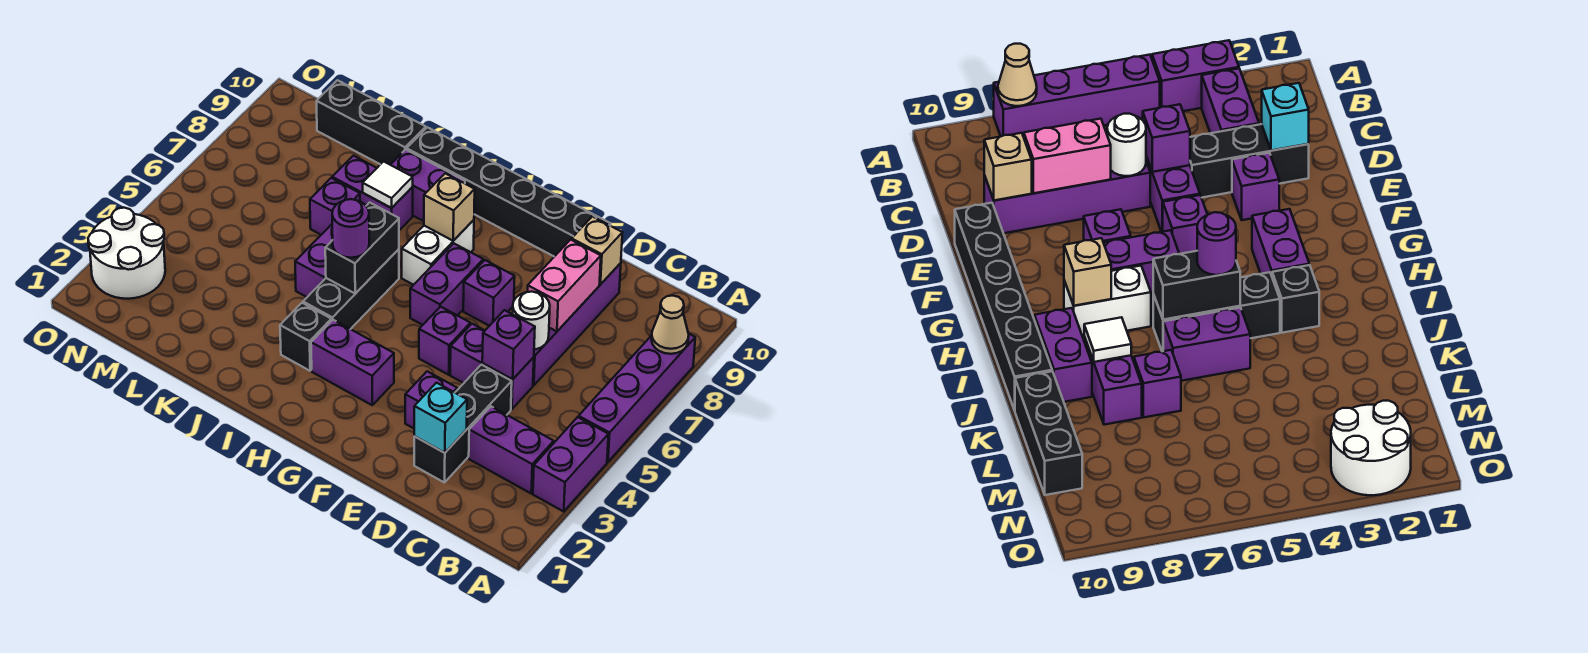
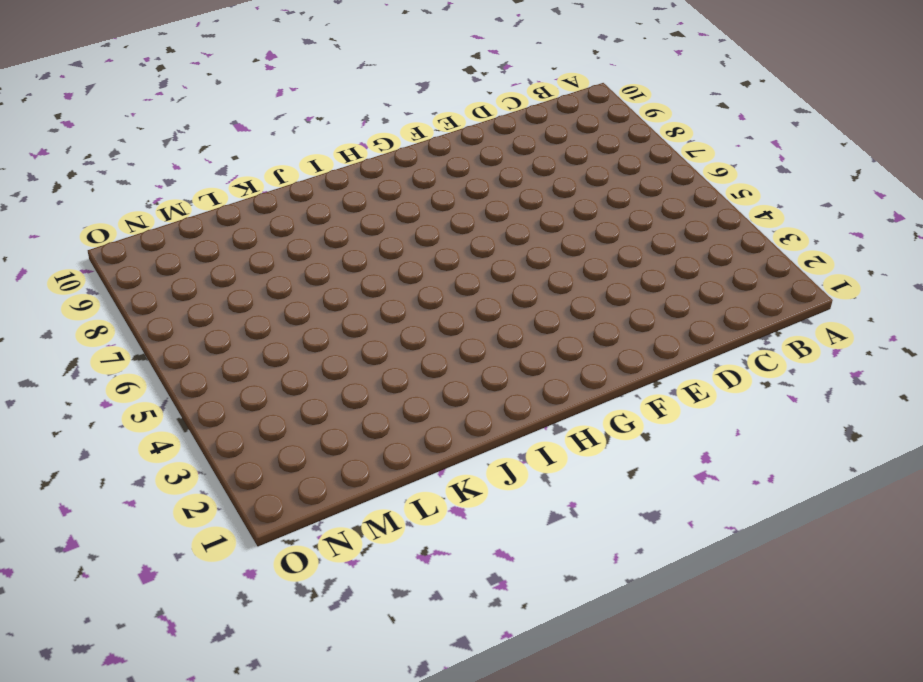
none -> purple brick A3:A4 level 1
none -> purple brick A5:A8 level 1
none -> purple brick B3:C3 level 1
none -> black brick D2:D4 level 1

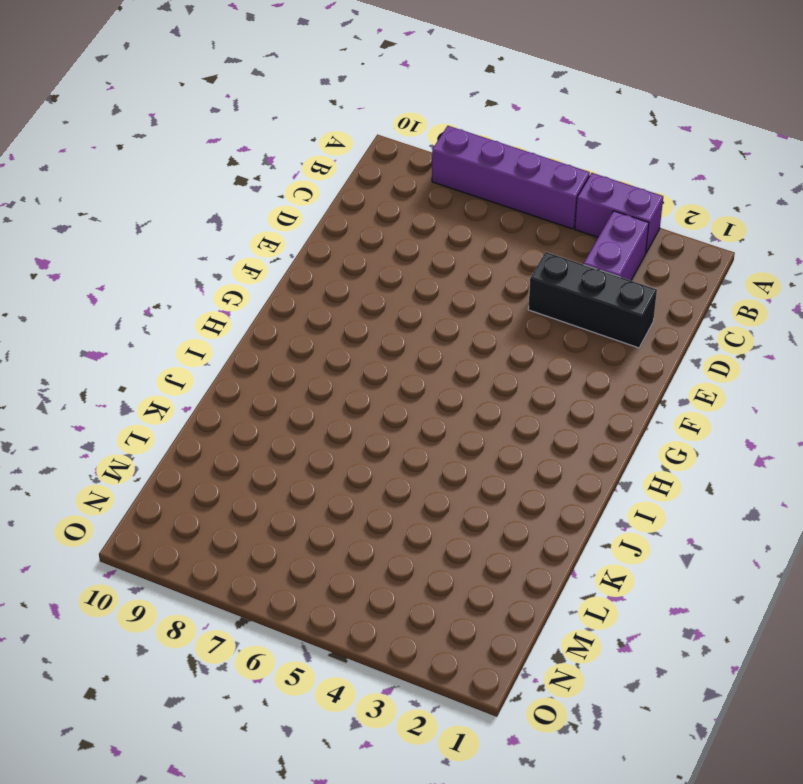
none -> purple brick D5:E5 level 1
none -> purple brick D6:D9 level 1
none -> purple brick E3 level 1
none -> black brick E10:J10 level 1

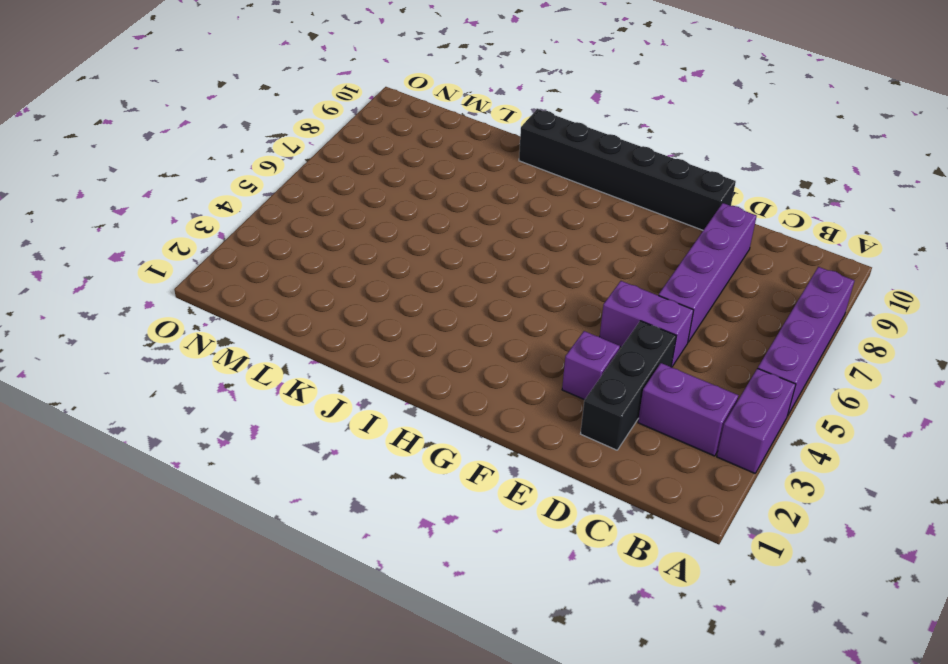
none -> purple brick F5 level 1
none -> purple brick F7 level 1
none -> purple brick G3:H3 level 1
none -> purple brick G6:G7 level 1

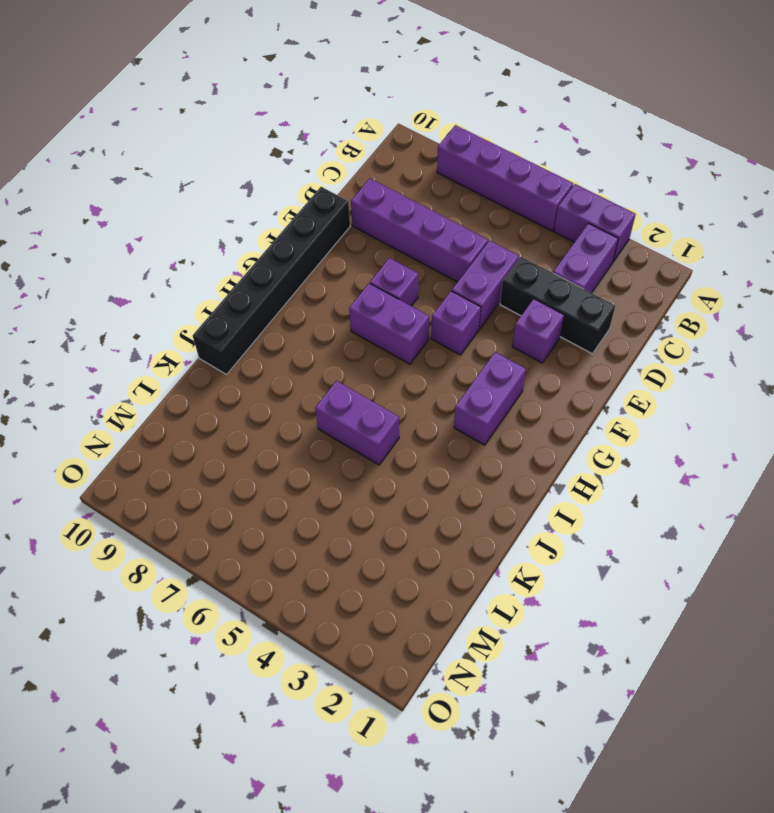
none -> white brick H7:H8 level 1
none -> black brick I3 level 1
none -> black brick I4:I6 level 1
none -> purple brick I9:J9 level 1

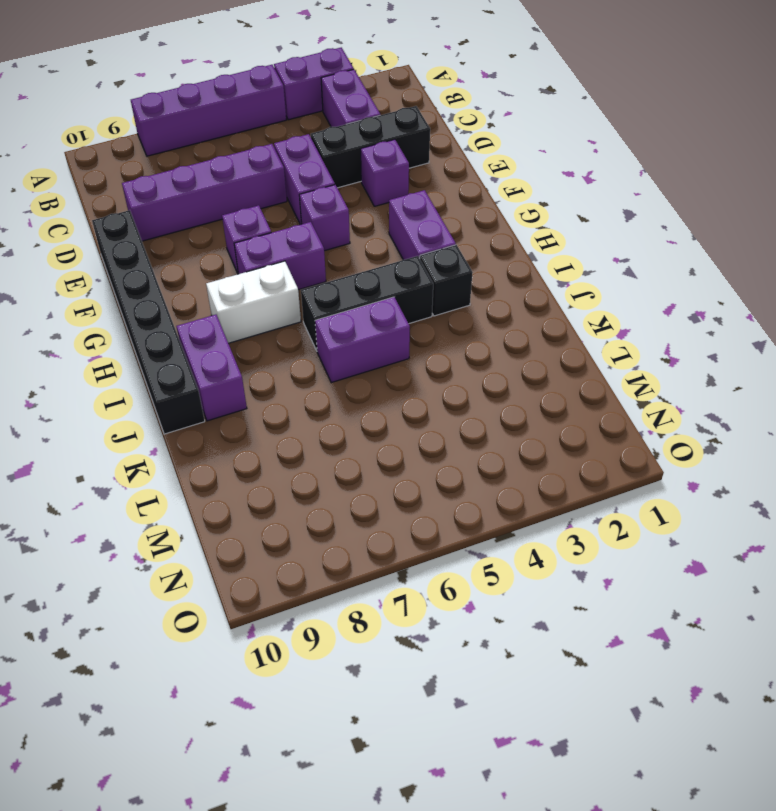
none -> purple brick J8:K8 level 1
none -> purple brick K7 level 1
none -> black brick K10:M10 level 1
none -> white round brick N2:O3 level 1

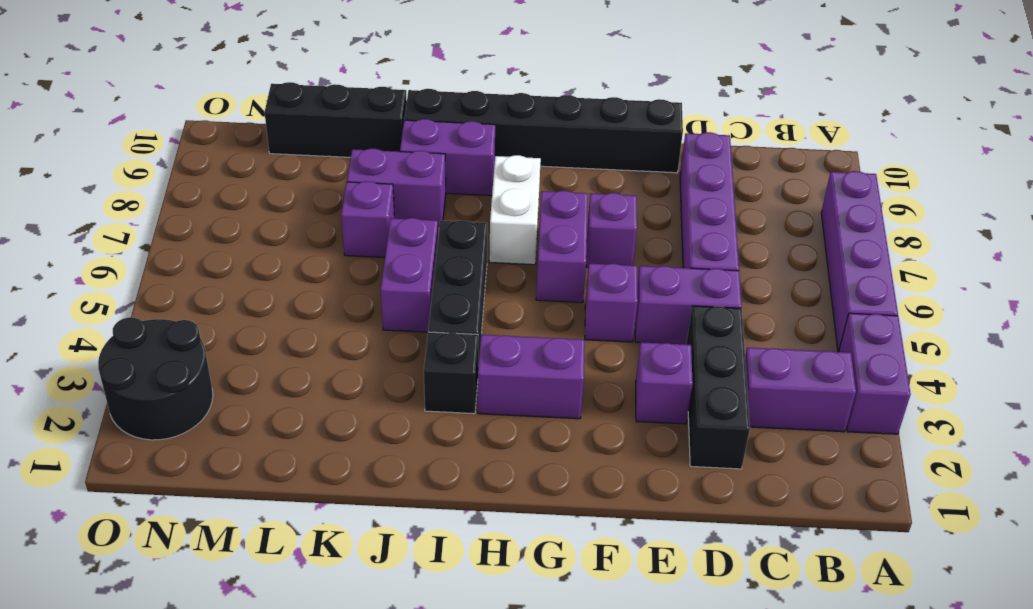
black round brick N2:O3 level 1 -> white round brick N2:O3 level 1
none -> tan cone A8 level 2
none -> cyan brick D2 level 2
none -> purple brick D5 level 2
none -> white round brick D6 level 2

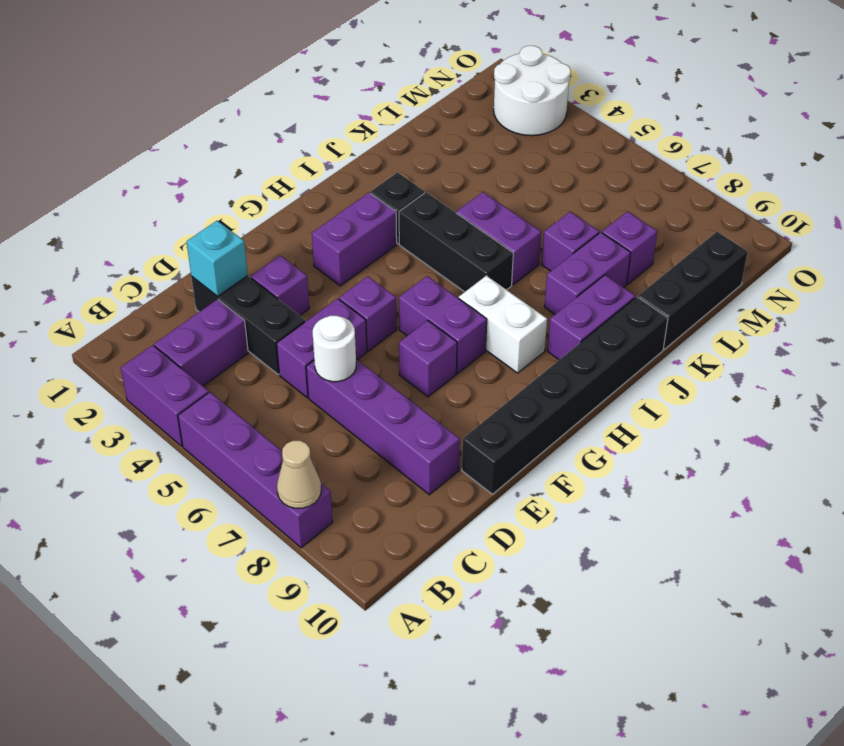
purple brick L8 level 1 -> purple brick D5 level 2
none -> pink brick D7:D8 level 2
none -> tan brick D9 level 2
none -> tan brick H8 level 2
none -> black brick I5:I6 level 2

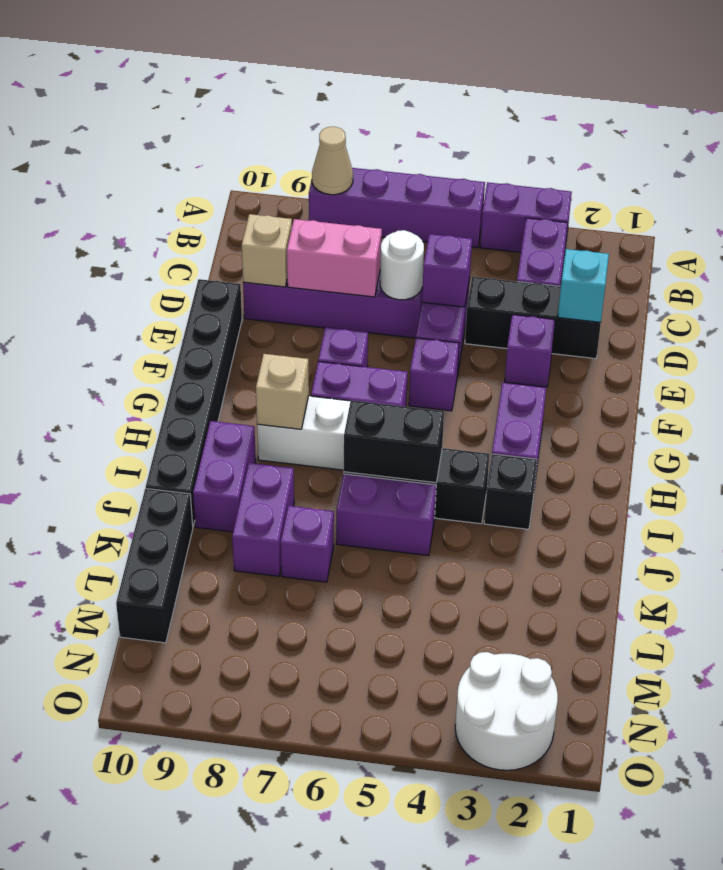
none -> white tile J8 level 2
none -> purple round brick I5 level 3

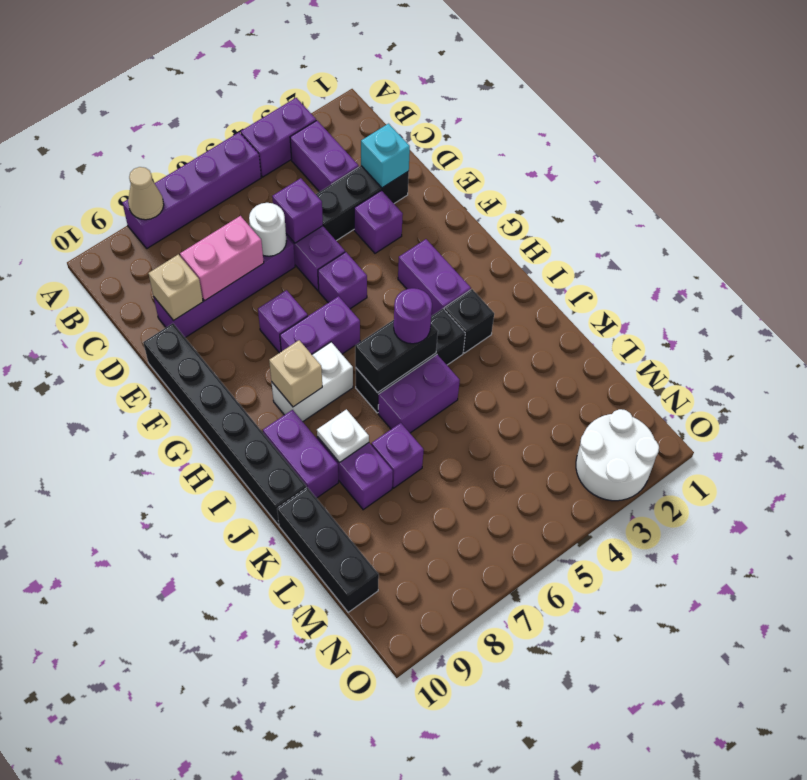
white plate J8 level 2 -> white tile J8 level 2

